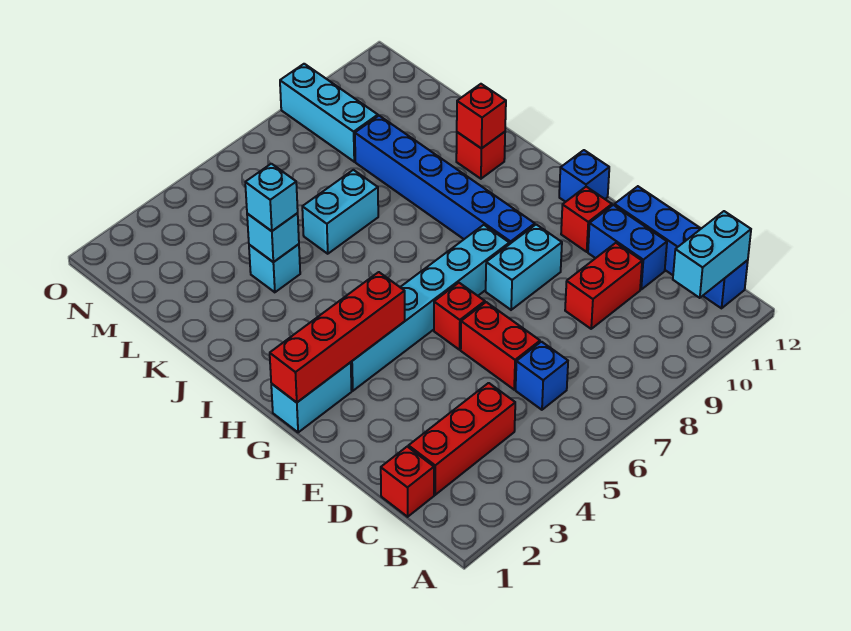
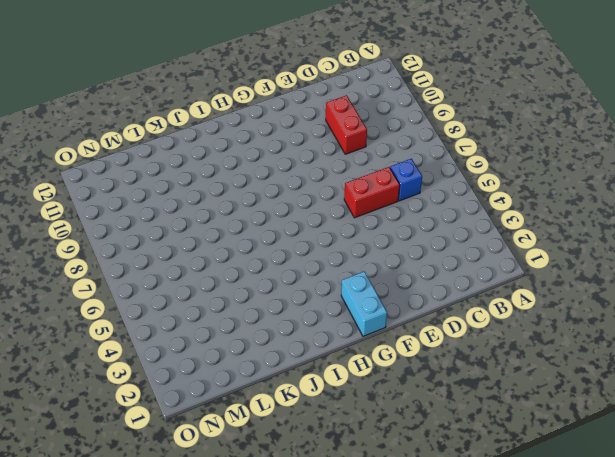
none -> blue brick B12:E12 level 1
none -> red brick C1 level 1
none -> red brick C2:C4 level 1

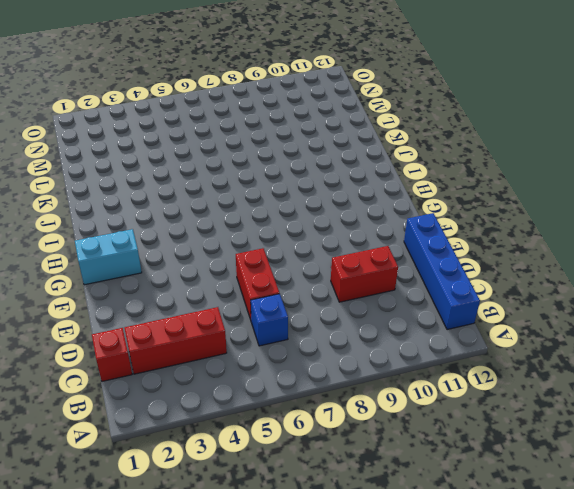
none -> blue brick D11:E11 level 1
none -> red brick F6 level 1
none -> cyan brick F8:F9 level 1

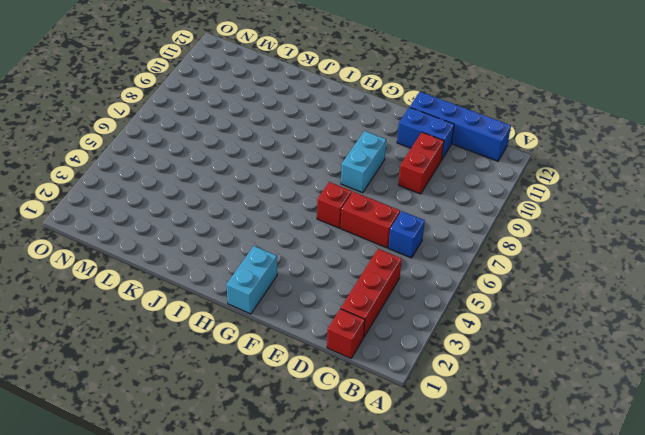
none -> red brick F11 level 1
none -> cyan brick G3:G8 level 1
none -> blue brick G9:L9 level 1

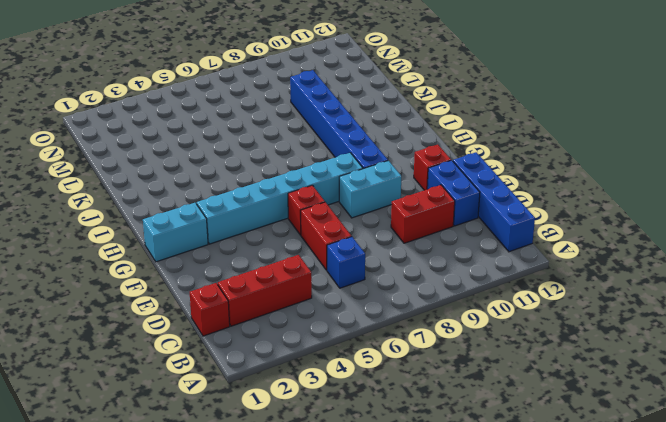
none -> blue brick G12 level 1
none -> red brick J11 level 1
none -> cyan brick K4 level 1

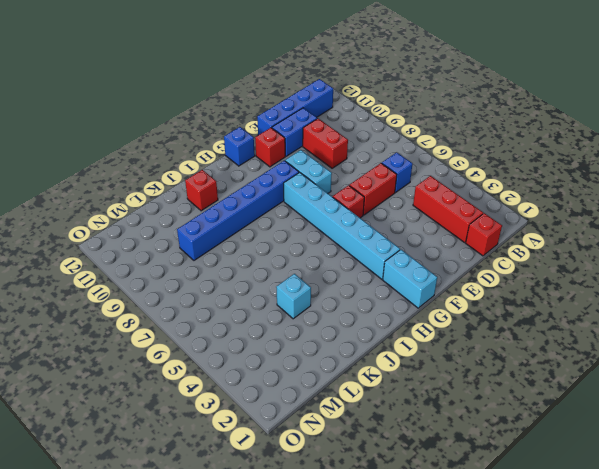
none -> cyan brick K6:K7 level 1
none -> cyan brick M9:O9 level 1
none -> cyan brick B11:B12 level 2

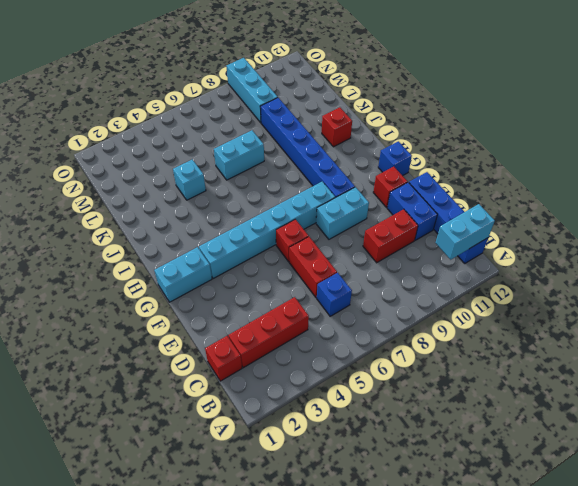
none -> red brick G1:G4 level 2
none -> red brick J11 level 2
none -> cyan brick K4 level 2

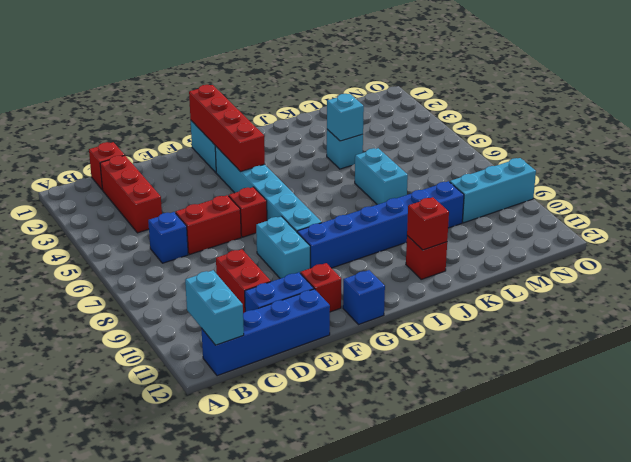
none -> cyan brick K4 level 3

